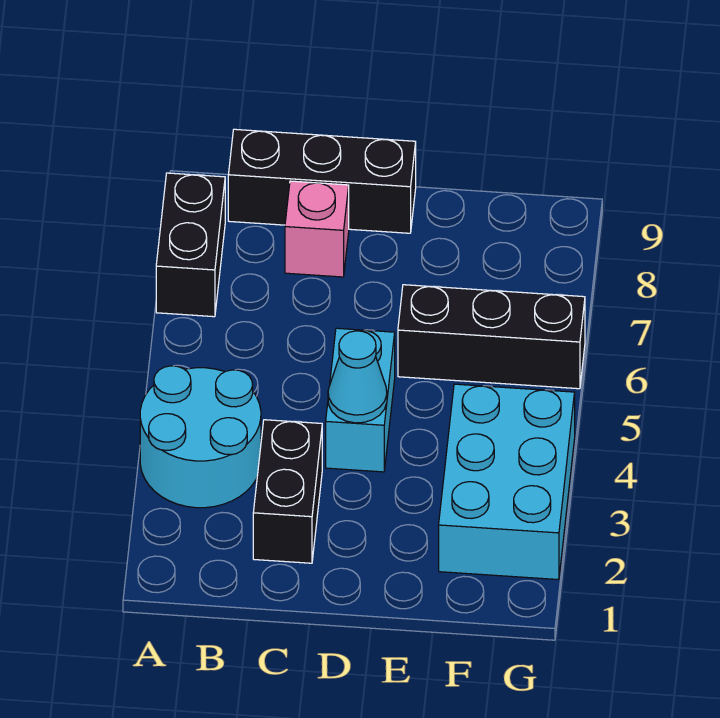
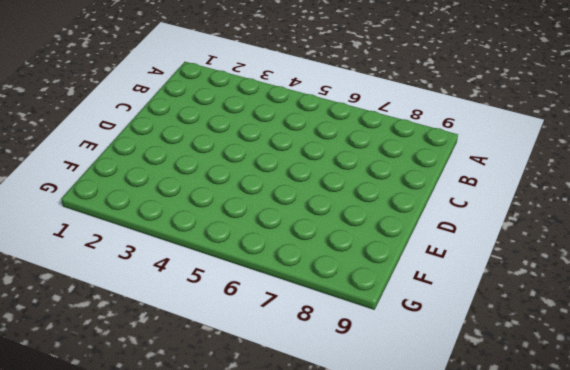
none -> cyan round brick A3:B4 level 1
none -> black brick A7:A8 level 1

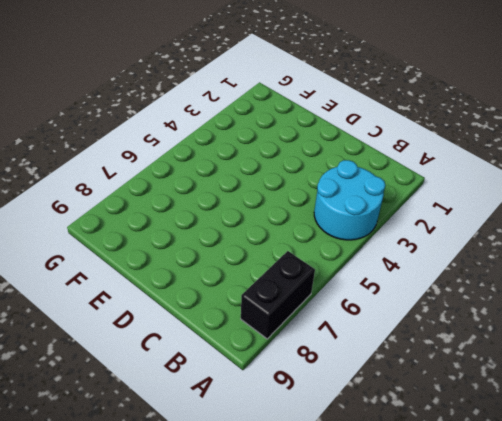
none -> black brick B9:D9 level 1
none -> black brick C2:C3 level 1

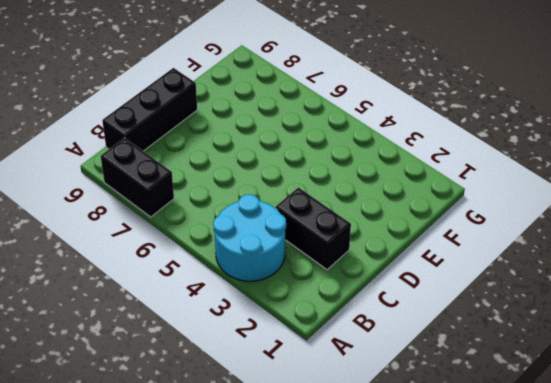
none -> pink brick C8 level 1
none -> cyan brick D4:D5 level 1

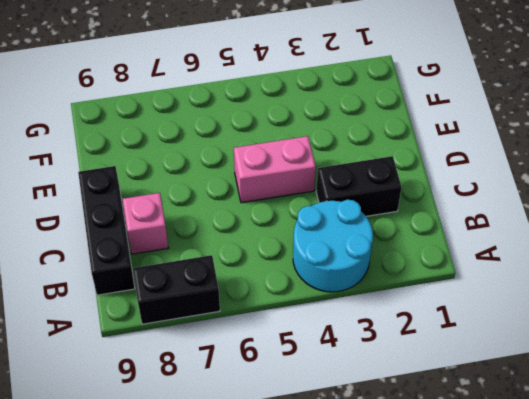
pink brick D4:D5 level 1 -> cyan brick D4:D5 level 1
none -> black brick E6:G6 level 1
none -> cyan brick F2:G4 level 1

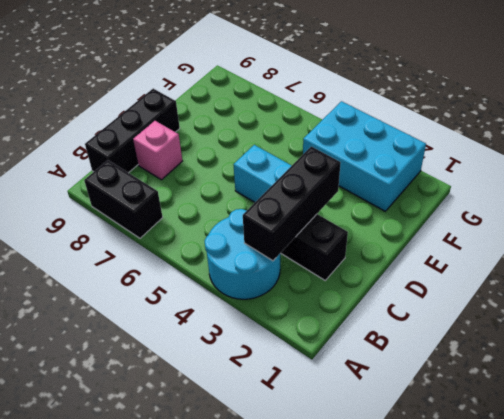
black brick B3:D3 level 2 -> black brick E6:G6 level 1
none -> cyan cone D4 level 2

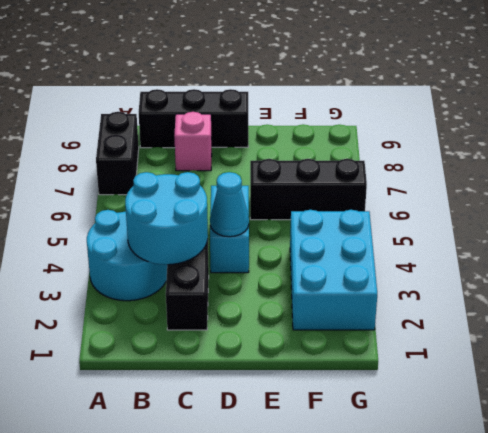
cyan round brick B3:C4 level 2 -> none

